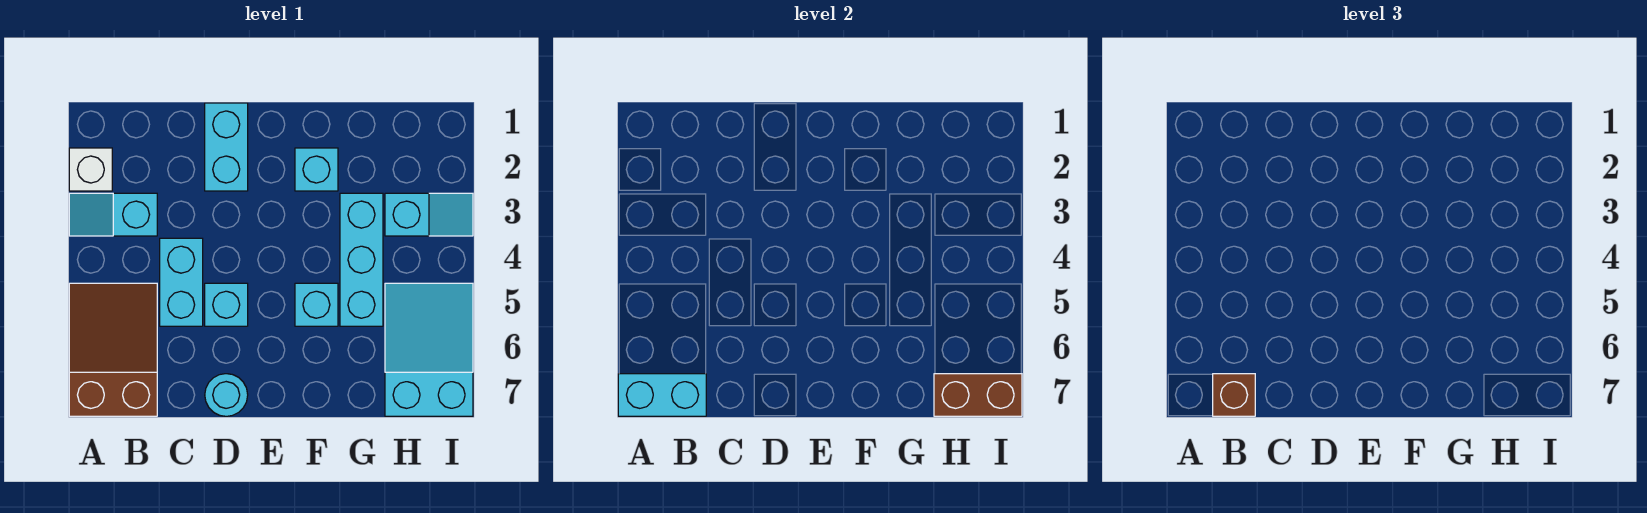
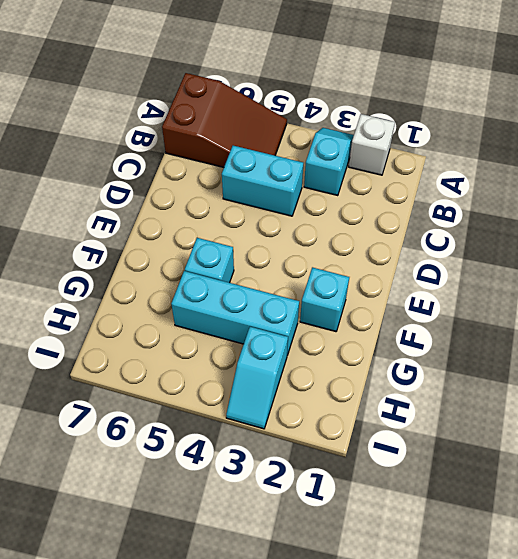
none -> cyan brick D1:D2 level 1
none -> cyan brick D5 level 1
none -> cyan round brick D7 level 1

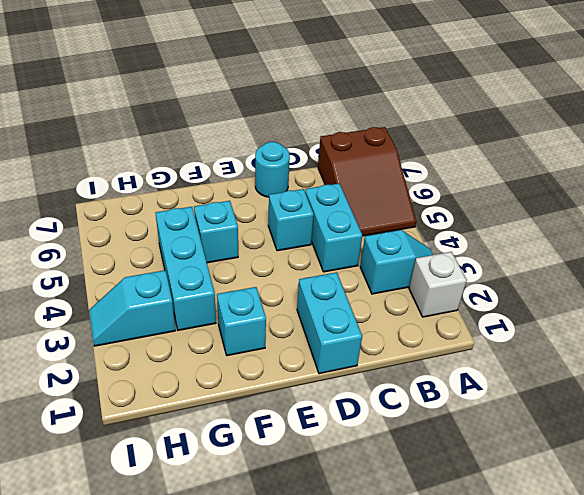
none -> cyan slope H5:I7 level 1 top 7
none -> cyan brick A7:B7 level 2
none -> brown brick H7:I7 level 2

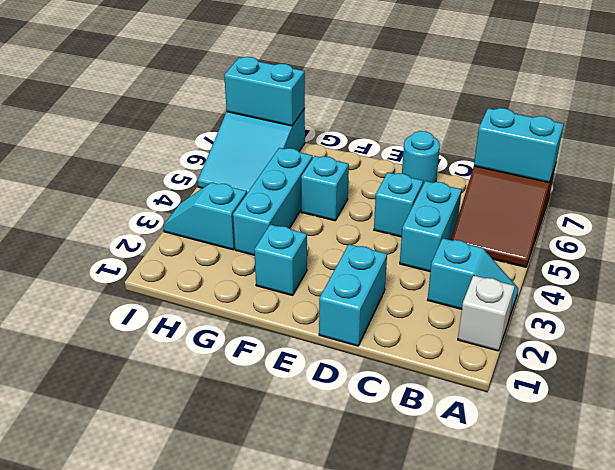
cyan brick H7:I7 level 2 -> brown brick H7:I7 level 2
none -> brown brick B7 level 3

